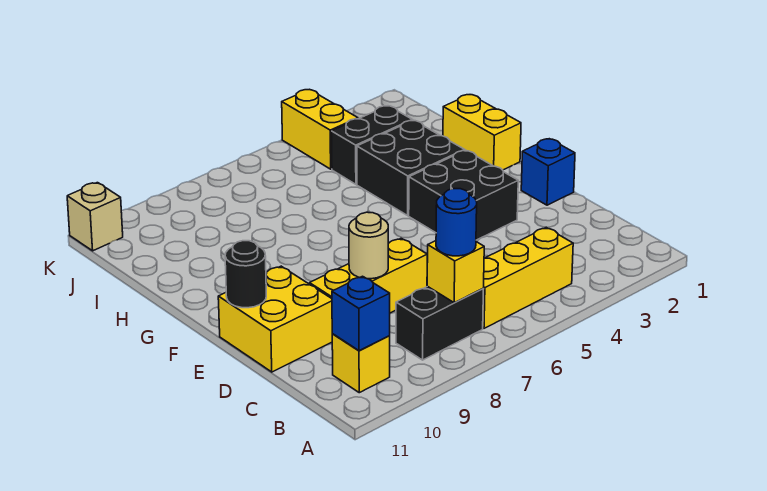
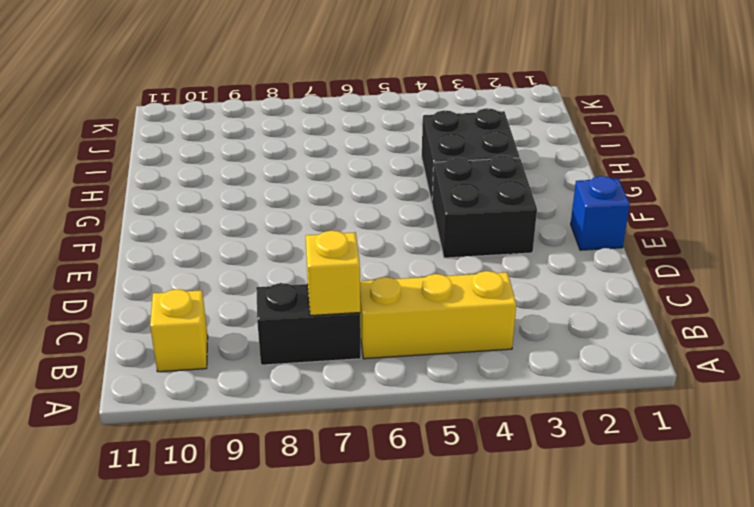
none -> yellow brick D7:D9 level 1
none -> yellow brick D10:E11 level 1
none -> yellow brick G1:H1 level 1

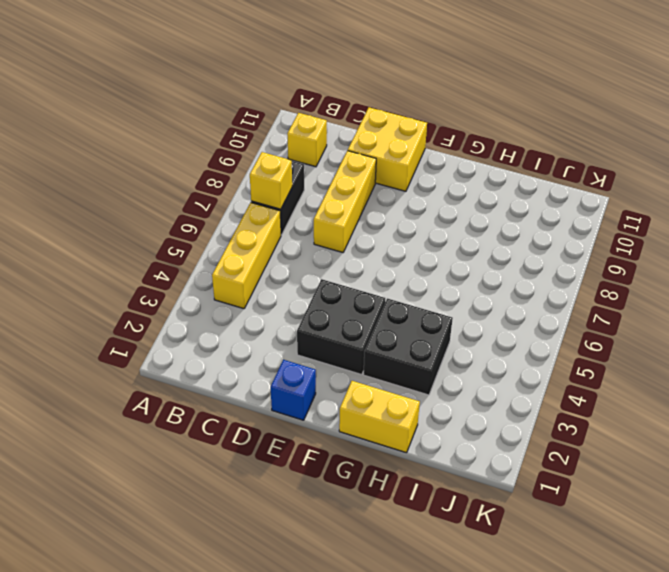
none -> black brick I3:I4 level 1
none -> yellow brick J4:K4 level 1
none -> tan brick K11 level 1

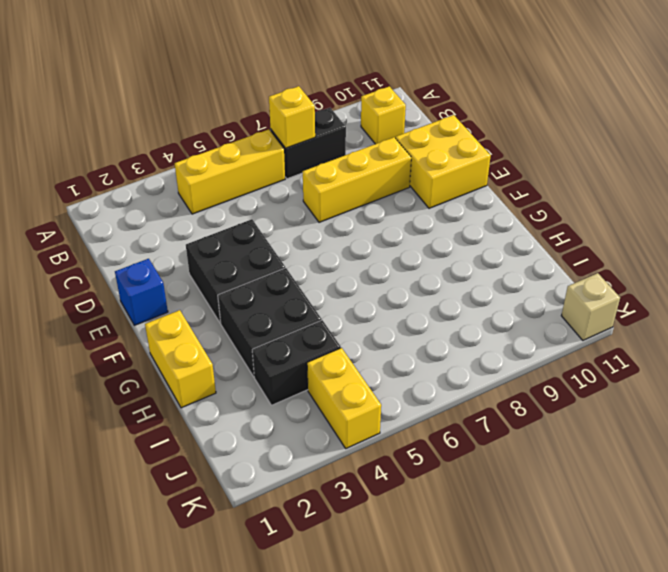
none -> blue brick B10 level 2
none -> tan round brick D8 level 2
none -> black round brick E11 level 2

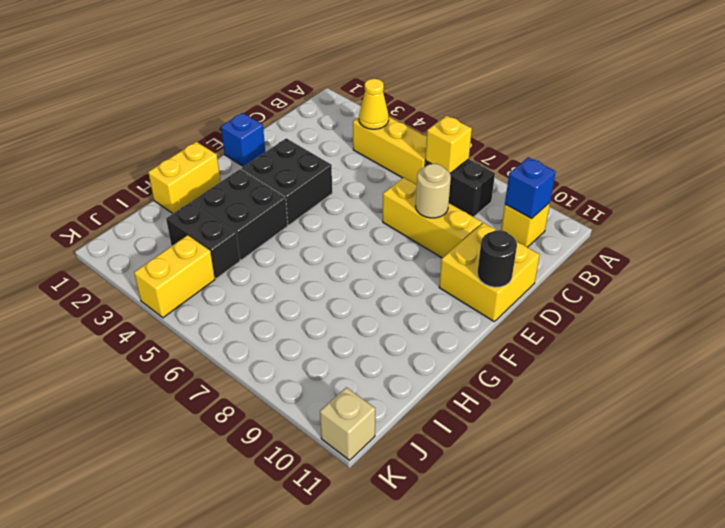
yellow cone B4 level 2 -> none
none -> blue round brick B7 level 3

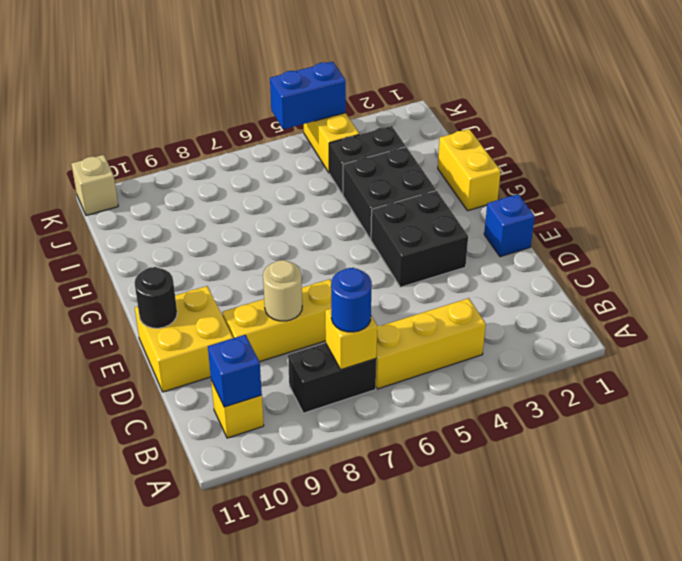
blue brick K4:K5 level 2 -> none

